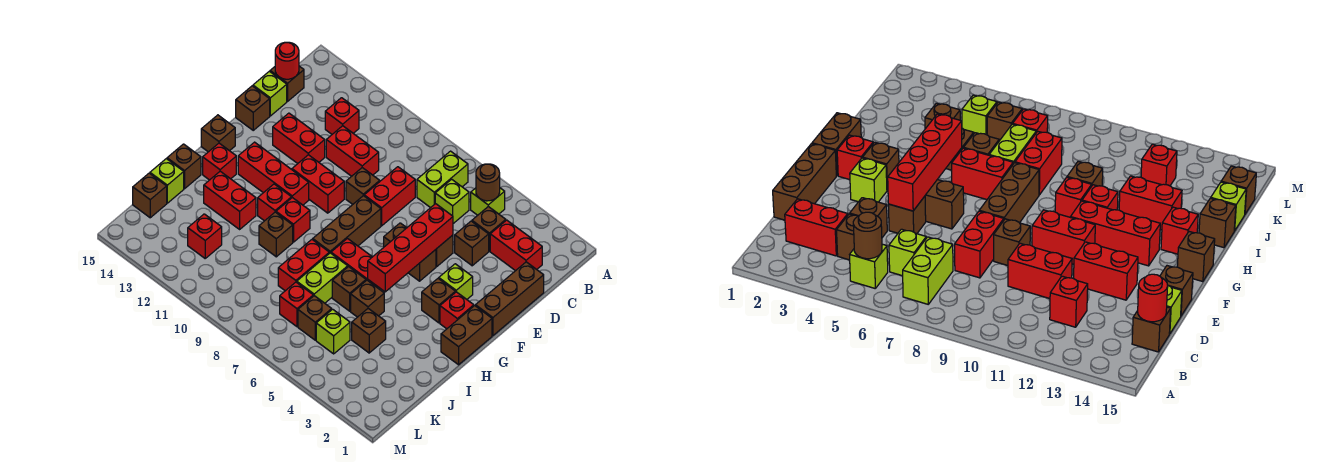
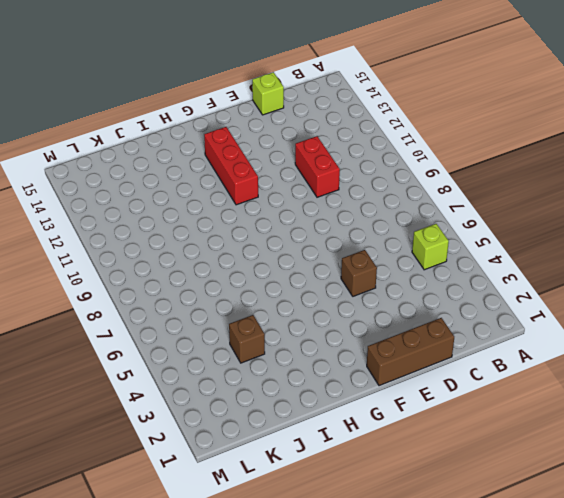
none -> lime brick B7:C7 level 1
none -> red brick C2:C3 level 1
none -> brown brick C4 level 1
none -> lime brick C6 level 1

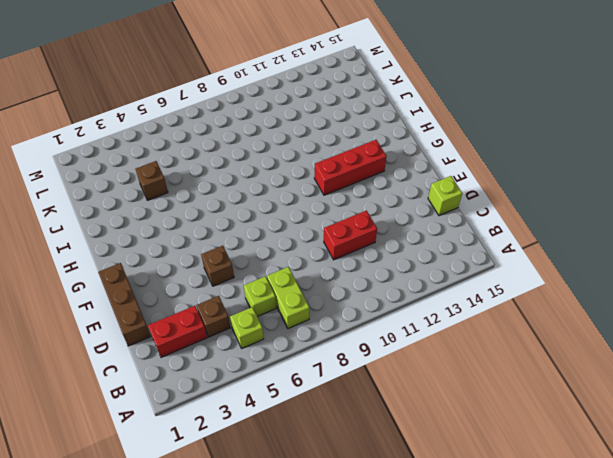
none -> red brick C12 level 1
none -> brown brick C15 level 1
none -> brown brick D4 level 1
none -> red brick D8:E8 level 1

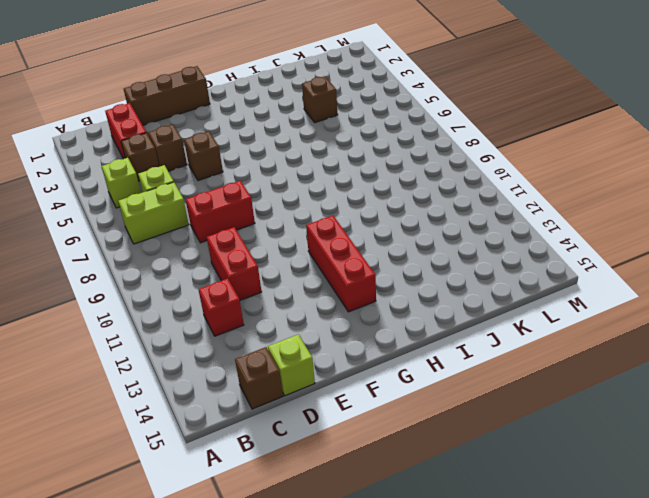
none -> brown brick E9 level 1
none -> red brick E12:E13 level 1
none -> brown brick E15 level 1
none -> lime brick F3 level 1

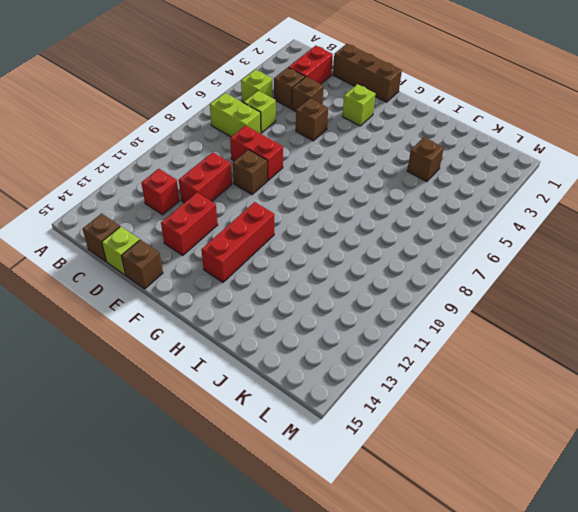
none -> brown brick F5:F6 level 1
none -> brown brick F8:H8 level 1
none -> red brick F10:F11 level 1
none -> brown brick G1:H1 level 1

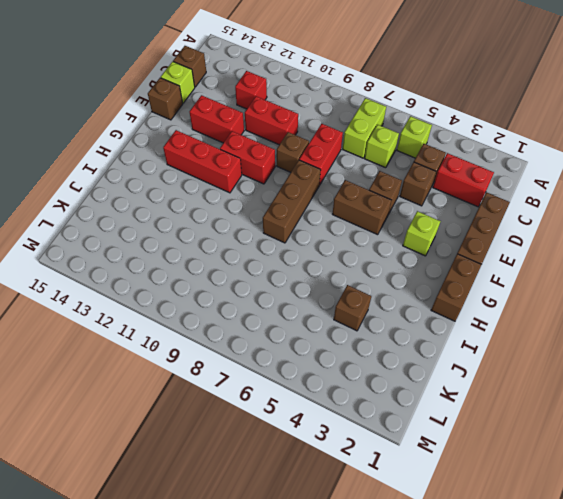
none -> red brick G2 level 1
none -> brown brick G3 level 1
none -> brown brick G15 level 1
none -> red brick H6:H7 level 1

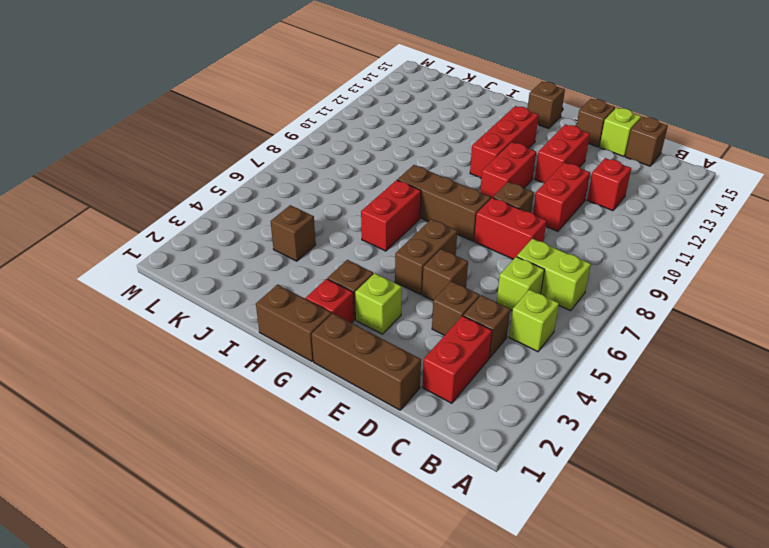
none -> red brick H10 level 1
none -> red brick H11 level 1
none -> red brick H14 level 1
none -> brown brick I5 level 1

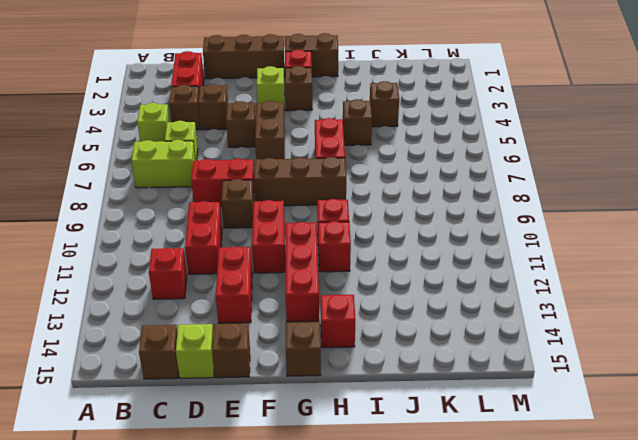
none -> brown brick I6 level 1
none -> lime brick I7:J7 level 1
none -> red brick I8:J8 level 1
none -> brown brick I10 level 1

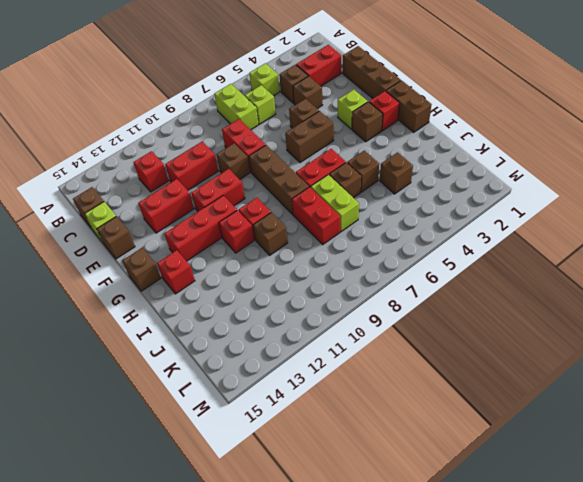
none -> red brick I12:I13 level 1
none -> brown brick I15 level 1
none -> lime brick J15 level 1
none -> lime brick K5 level 1

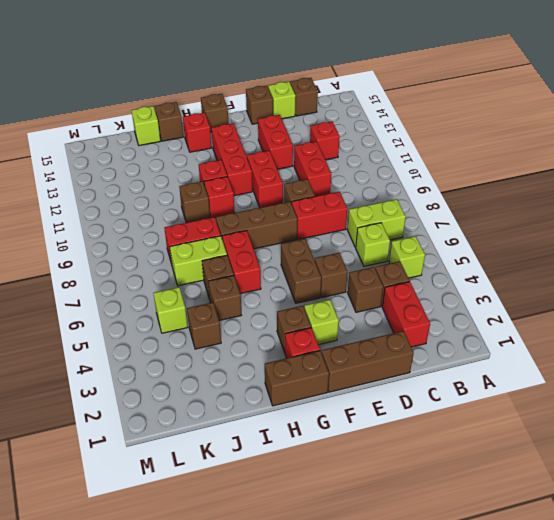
none -> red brick I12:I13 level 1
none -> brown brick K6 level 1
none -> red brick K7 level 1
none -> red brick K12 level 1

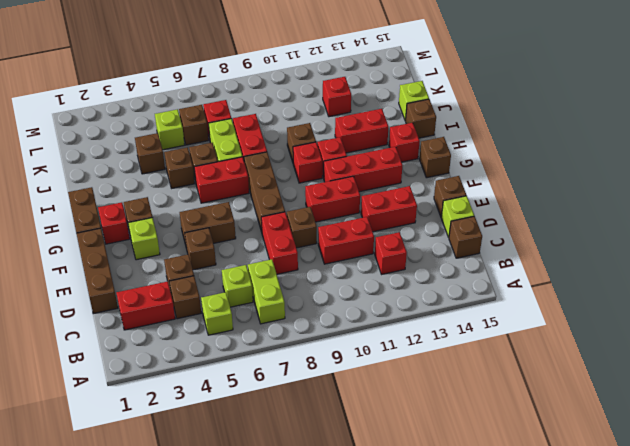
none -> brown brick K15 level 1
none -> brown round brick B5 level 2
none -> red round brick C15 level 2
none -> red brick E5:H5 level 2

